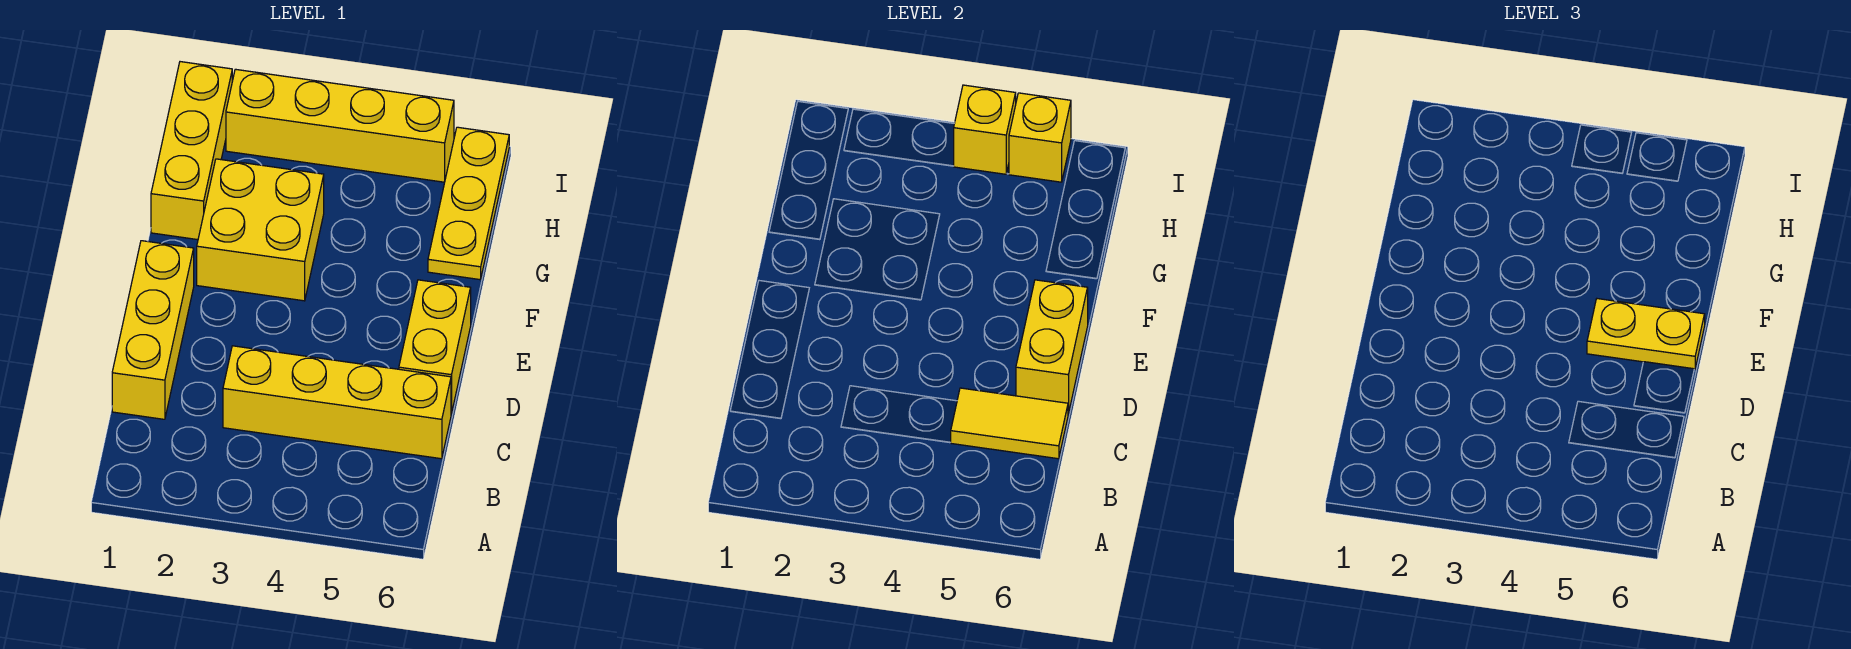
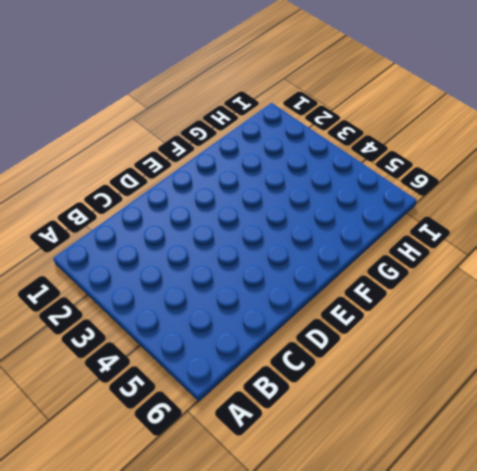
none -> yellow brick C1:E1 level 1
none -> yellow brick C3:C6 level 1
none -> yellow brick D6:E6 level 1

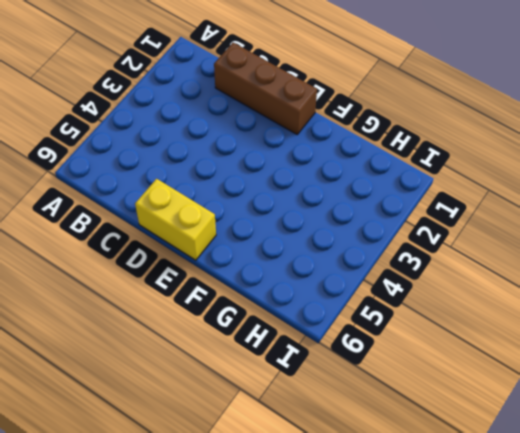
brown brick C1:E1 level 1 -> yellow brick C1:E1 level 1
none -> yellow brick C3:C6 level 1
none -> yellow brick F2:G3 level 1
none -> yellow brick G1:I1 level 1

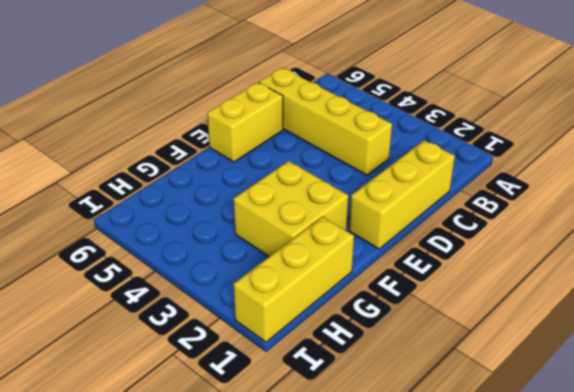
none -> yellow plate G6:I6 level 1
none -> yellow brick I2:I5 level 1
none -> yellow tile C5:C6 level 2

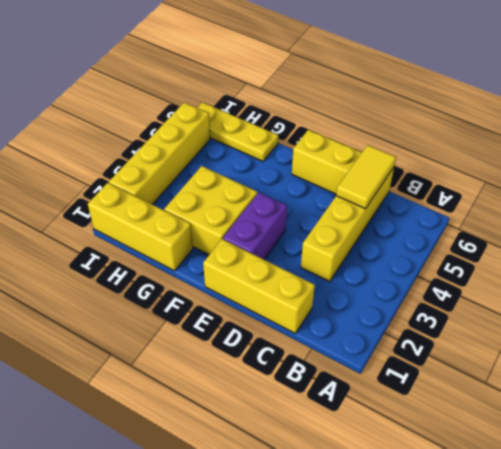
purple brick E2:E3 level 1 -> none
none -> yellow brick D6:E6 level 2
none -> yellow brick I4 level 2
none -> yellow brick I5 level 2

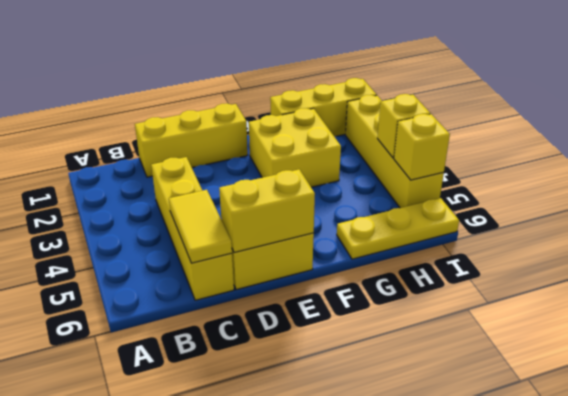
none -> yellow plate E5:E6 level 3

